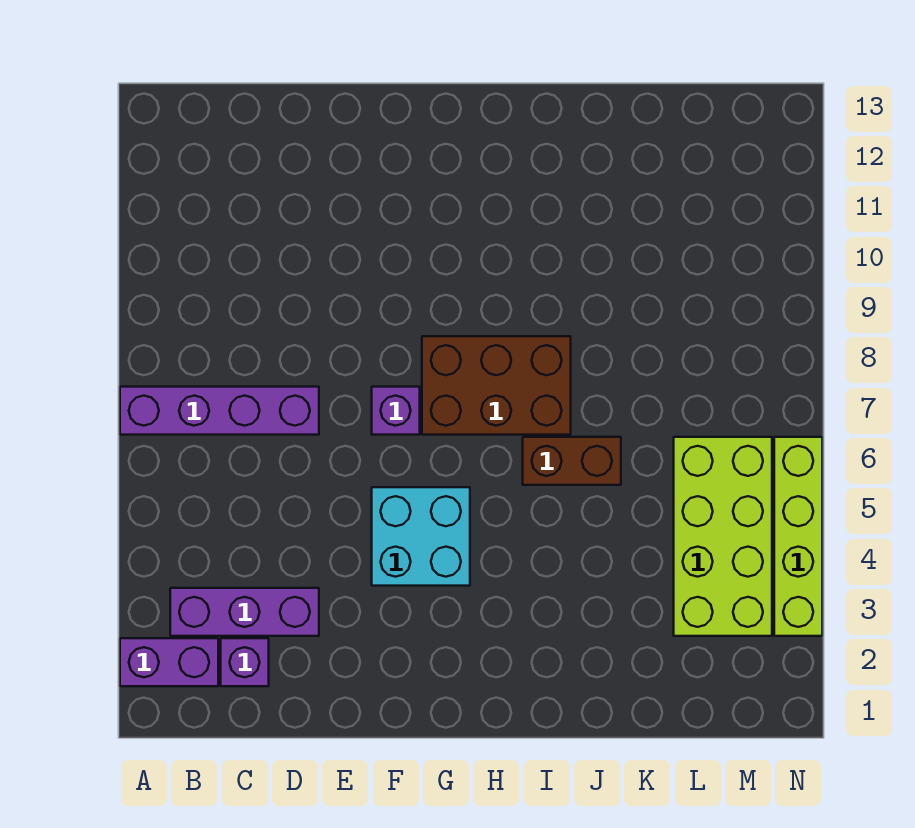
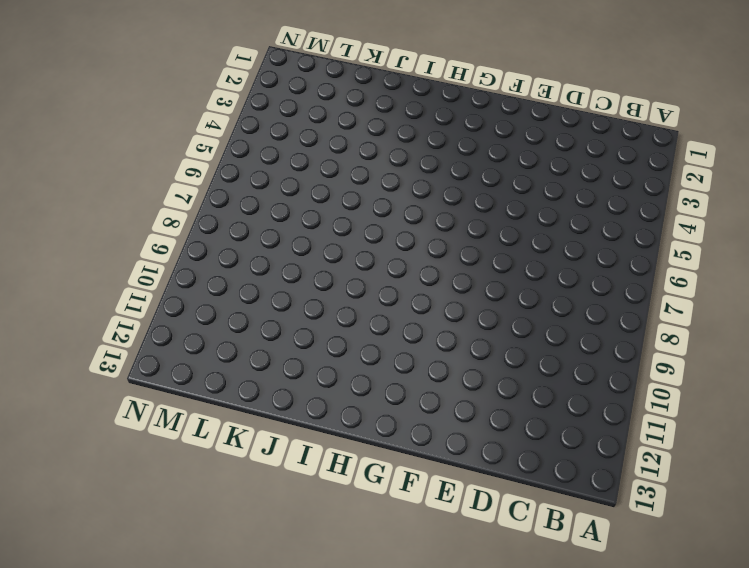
none -> purple brick A2:B2 level 1
none -> purple brick A7:D7 level 1

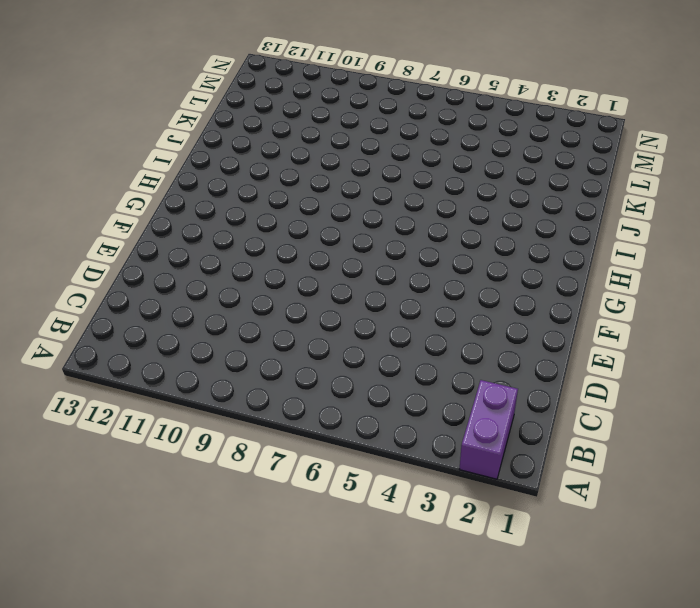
none -> purple brick A7:D7 level 1
none -> purple brick B3:D3 level 1

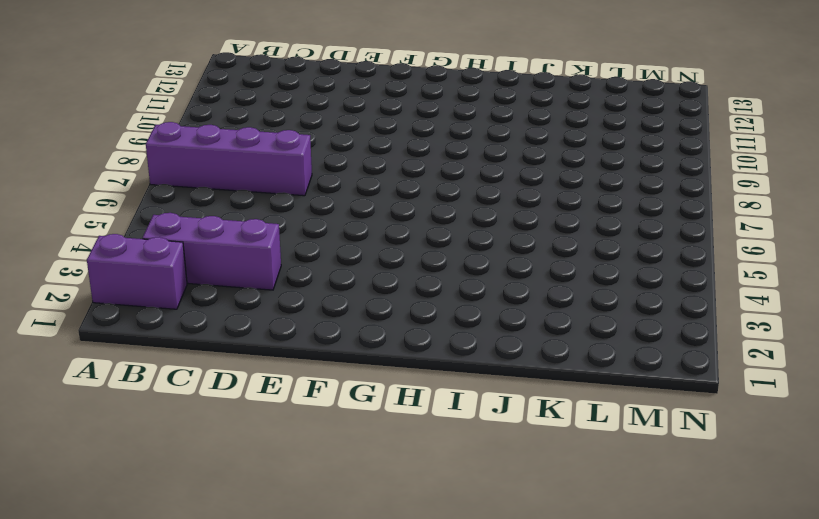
none -> purple brick C2 level 1
none -> cyan brick F4:G5 level 1

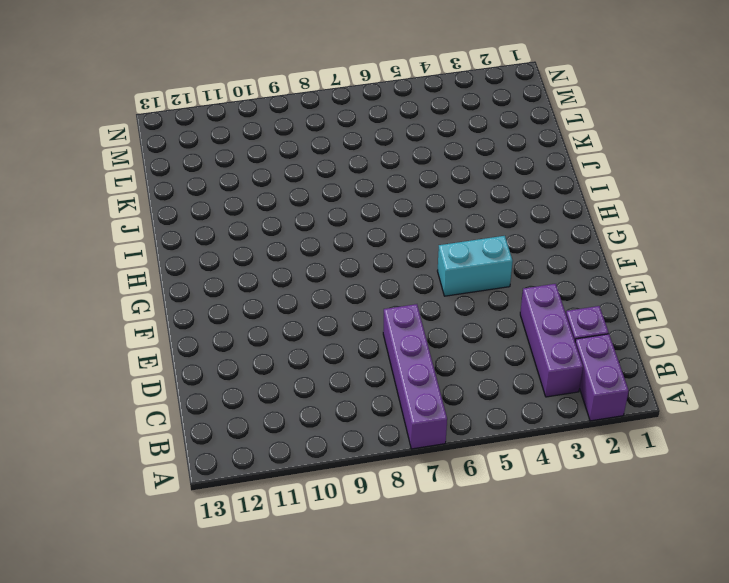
cyan brick F4:F5 level 1 -> cyan brick F4:G5 level 1
none -> purple brick F7 level 1
none -> brown brick G7:I8 level 1

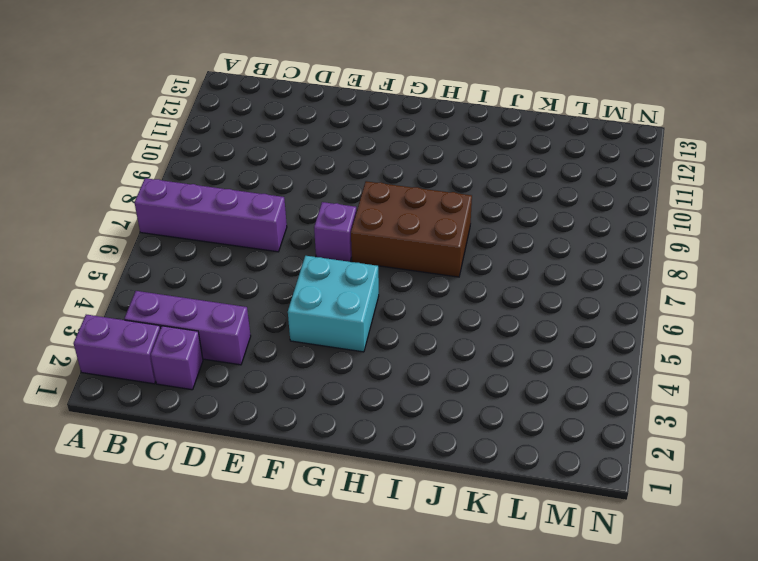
none -> brown brick I6:J6 level 1
none -> lime brick L3:M6 level 1

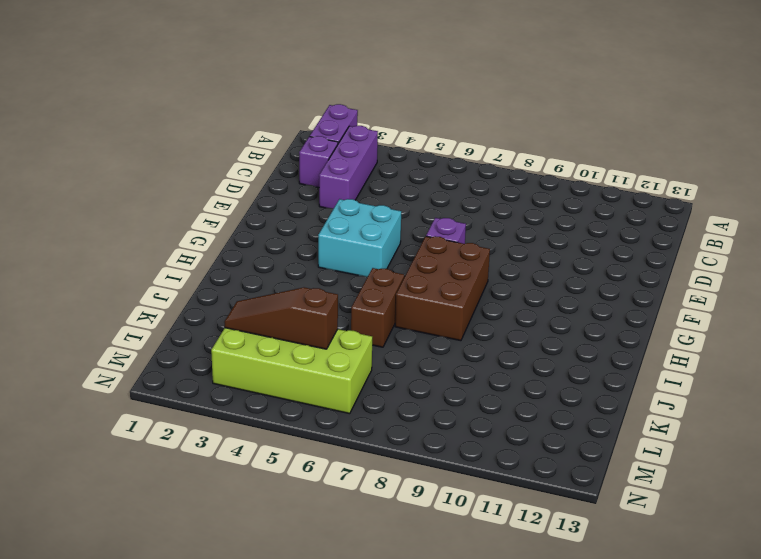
brown slope L3:L5 level 2 top 5 -> none
none -> purple brick A7:D7 level 1
none -> lime brick N3:N6 level 1

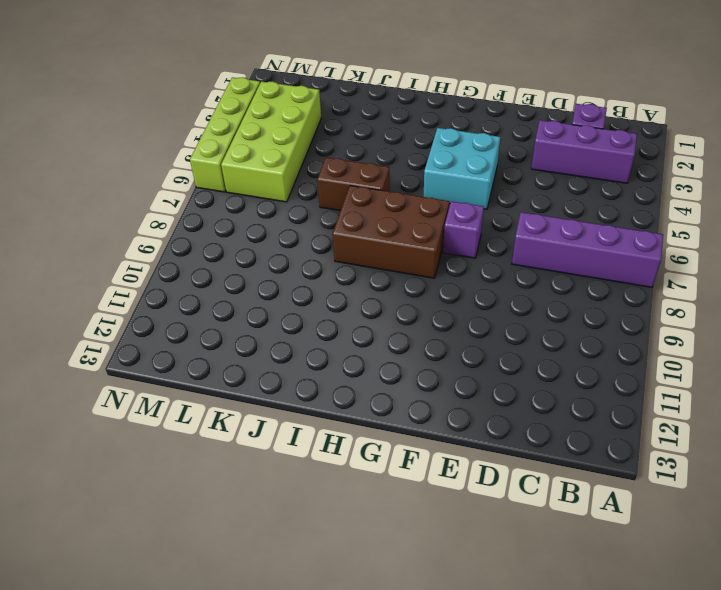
none -> purple brick A2:B2 level 1

